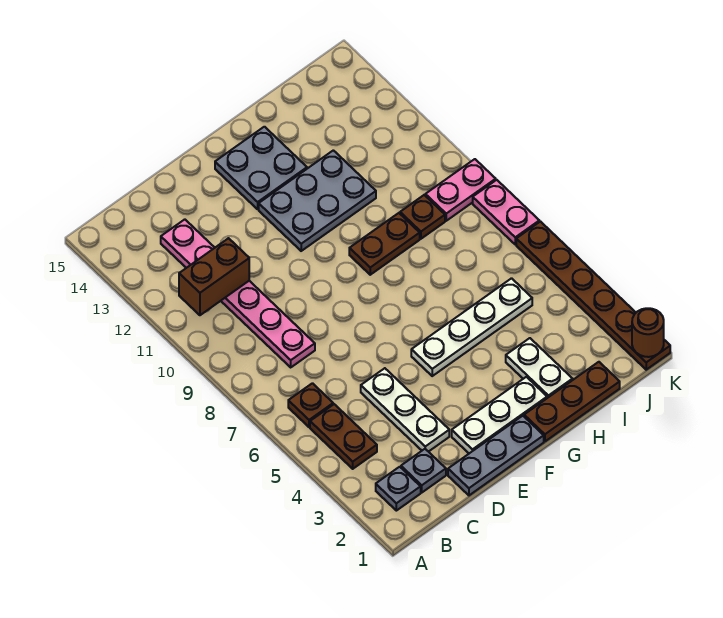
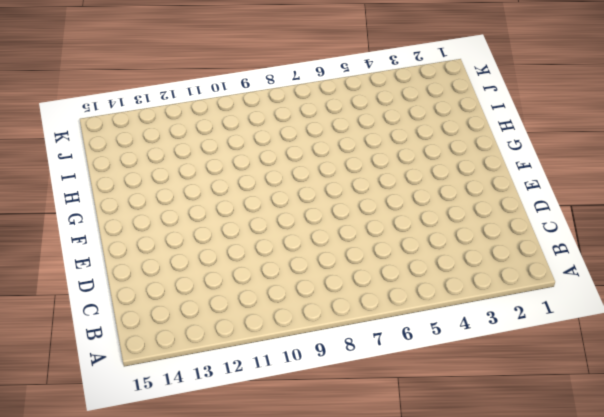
none -> grey plate B2 level 1
none -> brown plate B4:B5 level 1
none -> brown plate B6 level 1

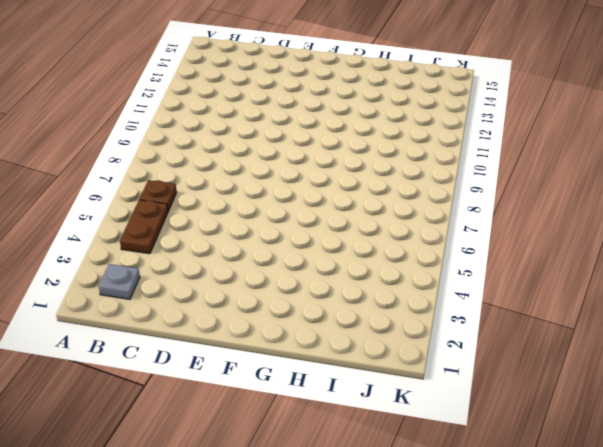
none -> grey plate C2 level 1
none -> pink plate C8:C13 level 1
none -> grey plate D1:F1 level 1

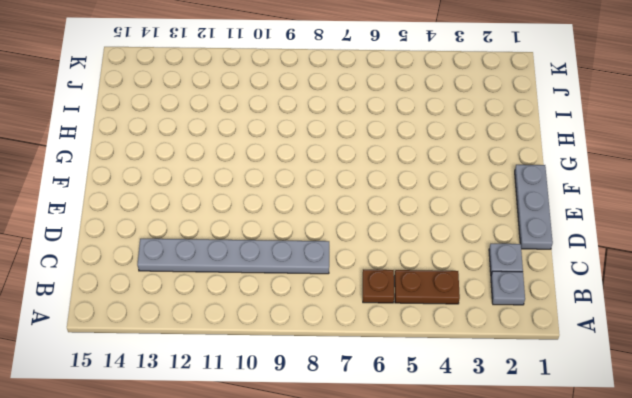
grey plate C8:C13 level 1 -> pink plate C8:C13 level 1
none -> white plate D3:D5 level 1
none -> white plate E2:G2 level 1
none -> white plate F5:I5 level 1

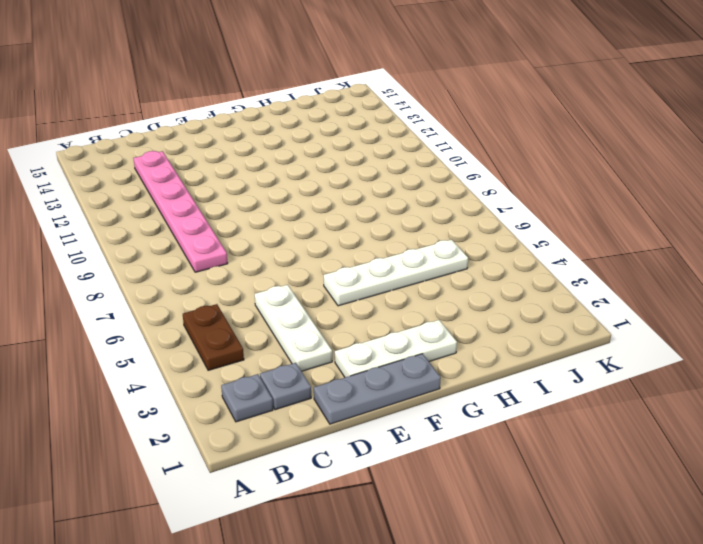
none -> brown plate B6 level 1
none -> grey plate F11:H12 level 1
none -> grey plate F13:G14 level 1

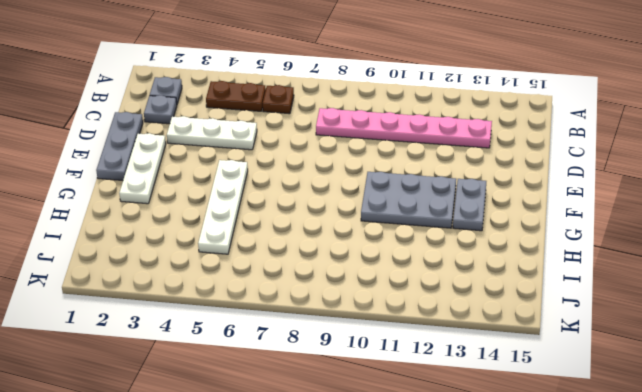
grey plate F10:G12 level 1 -> grey plate F11:H12 level 1
grey plate F13:G13 level 1 -> grey plate F13:G14 level 1
none -> brown plate G1:I1 level 1
none -> brown plate G9:H9 level 1
none -> white plate H2:H3 level 1

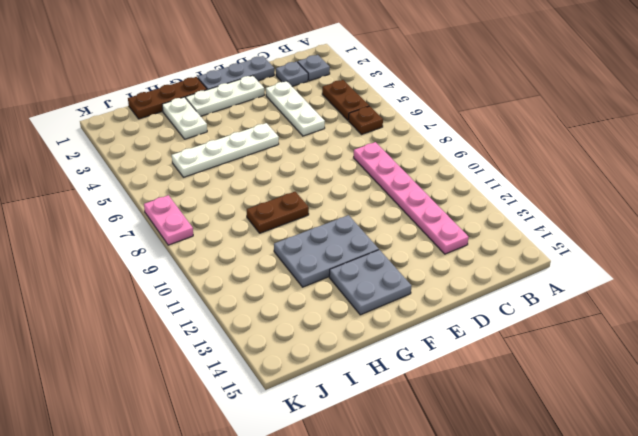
none -> brown plate I9 level 1
none -> pink plate J9:K9 level 1
none -> brown plate K1:K6 level 1

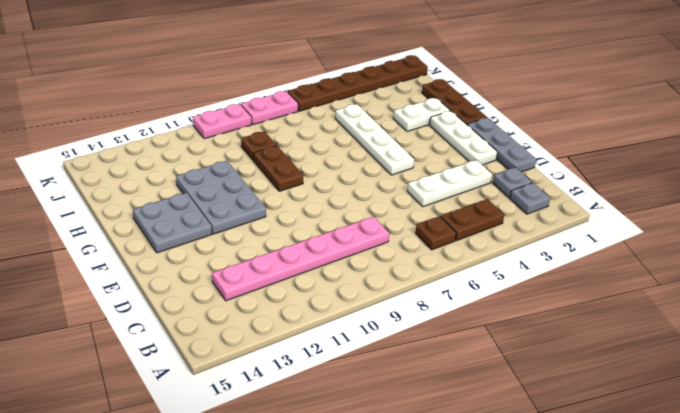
pink plate K9:K10 level 1 -> pink plate J9:K9 level 1
none -> brown brick B11:C11 level 2
none -> brown round brick K1 level 2

